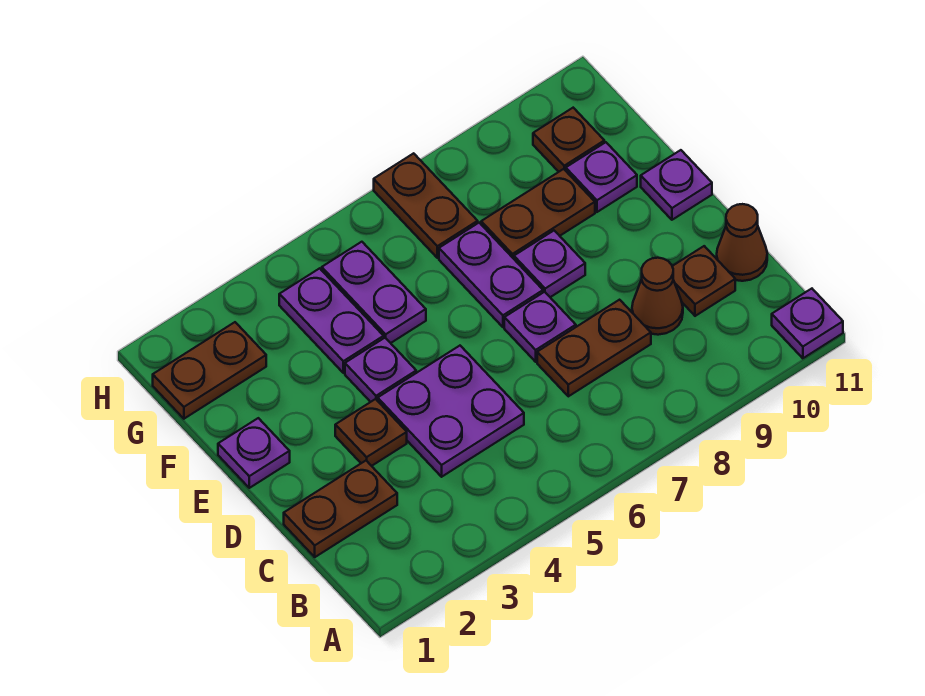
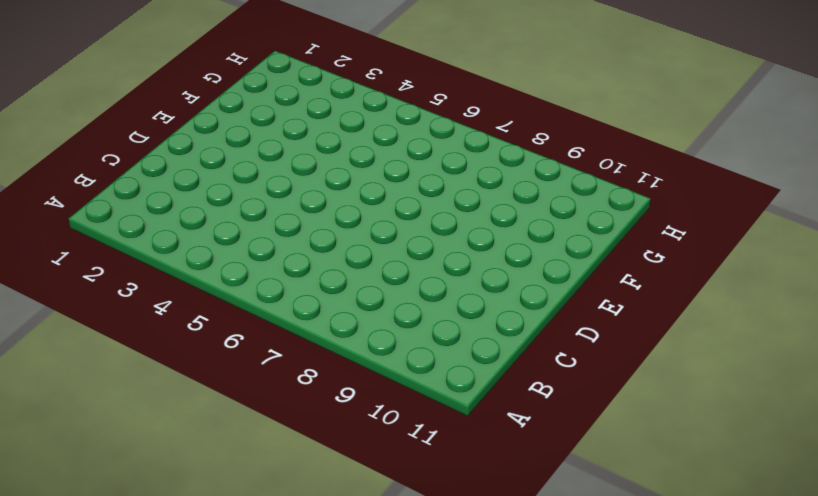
none -> purple plate A11 level 1
none -> brown plate C1:C2 level 1
none -> purple plate C4:D5 level 1

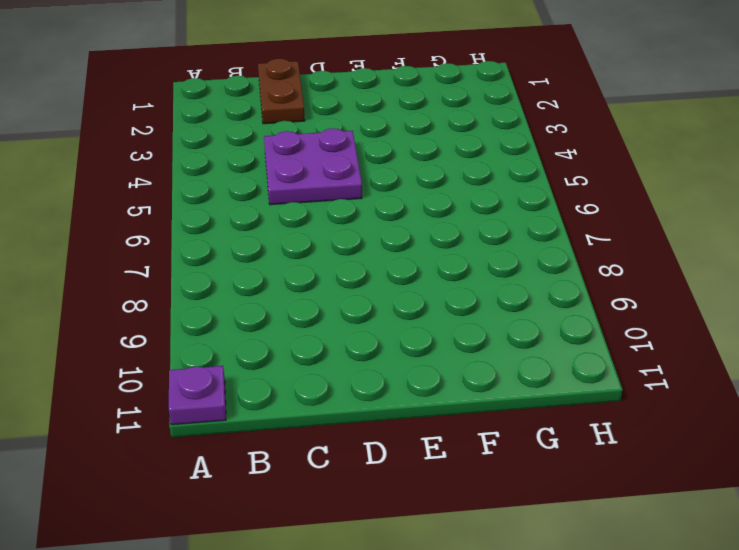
none -> brown plate C7:C8 level 1
none -> brown cone C9 level 1
none -> brown plate C10 level 1

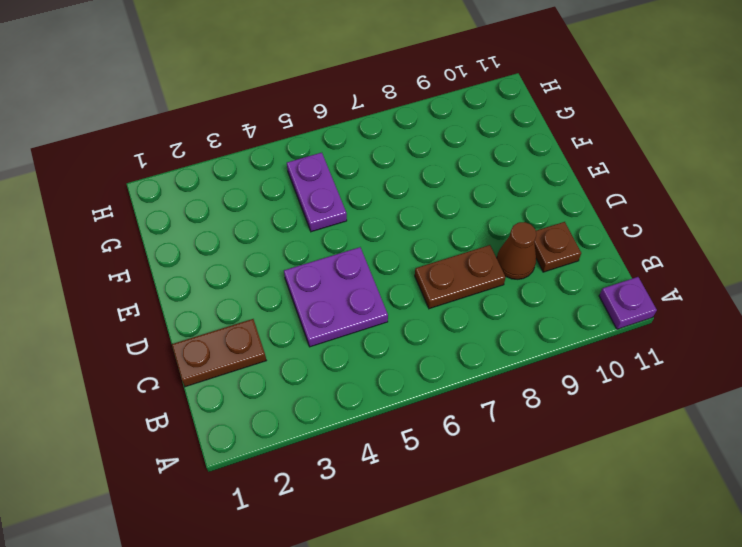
none -> brown cone C11 level 1
none -> brown plate D3 level 1
none -> purple plate D7 level 1

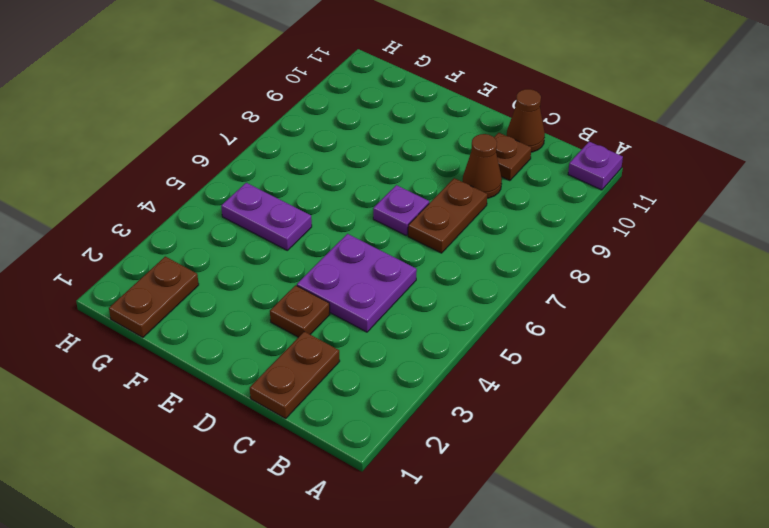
none -> purple plate E1 level 1
none -> purple plate E4 level 1
none -> purple plate E7:F7 level 1

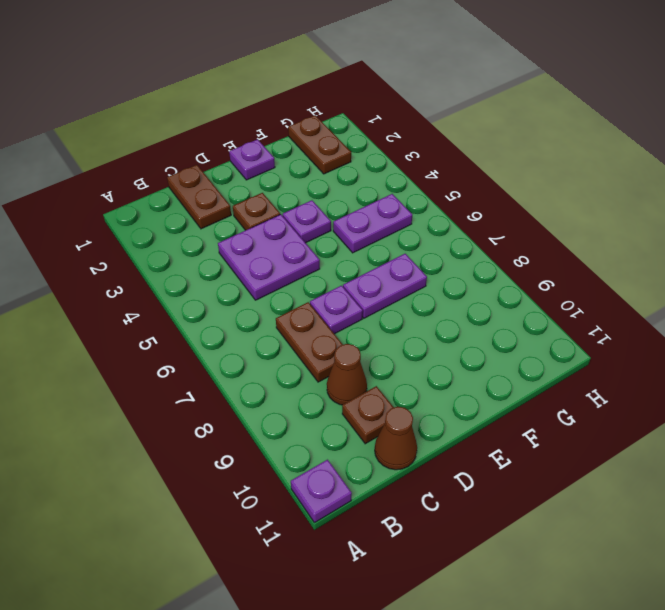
none -> purple plate E8 level 1
none -> purple plate E11 level 1
none -> purple plate F4:G4 level 1

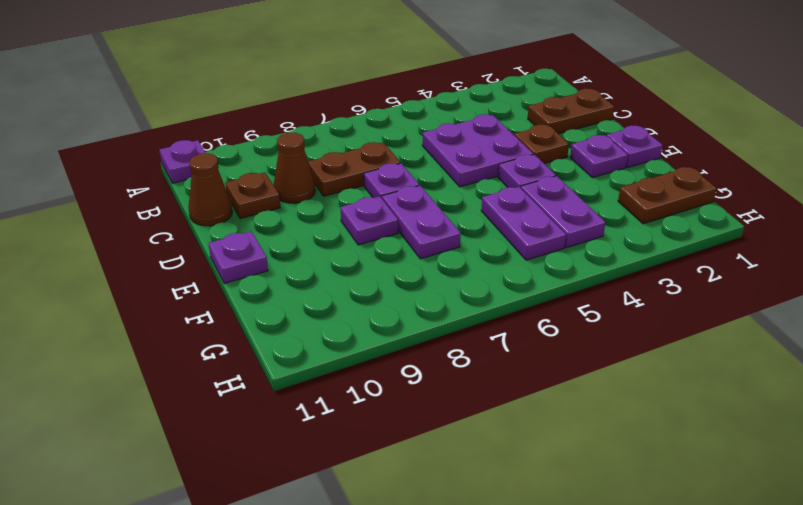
purple plate E2 level 1 -> purple plate F10 level 1
none -> brown plate F8:F9 level 1
none -> brown plate G7:H7 level 1
none -> brown plate G10 level 1

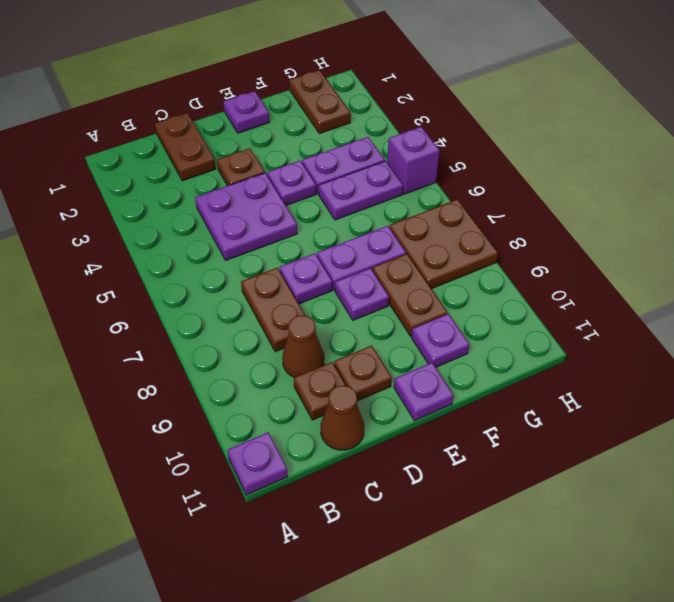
brown plate D10 level 1 -> brown plate G10 level 1
brown plate G7:H8 level 1 -> brown plate G7:H7 level 1
purple brick H5 level 1 -> none

